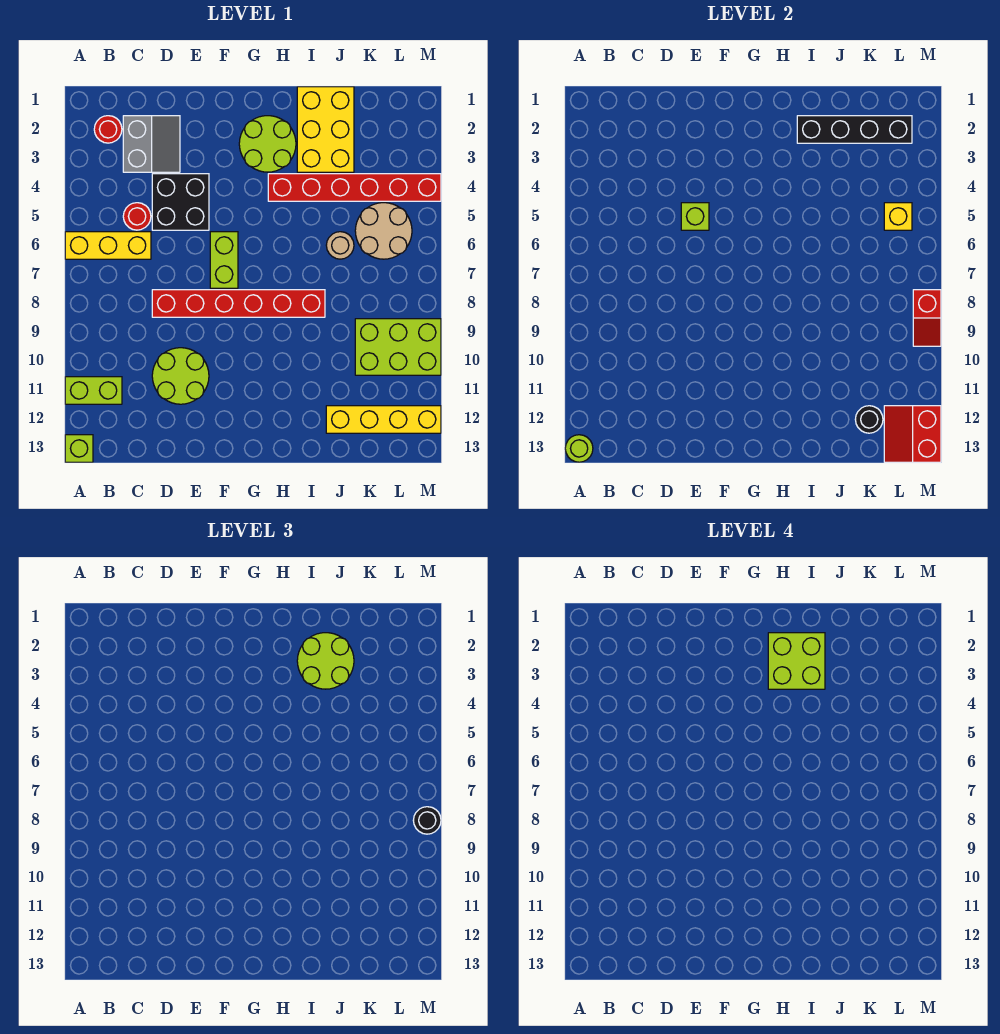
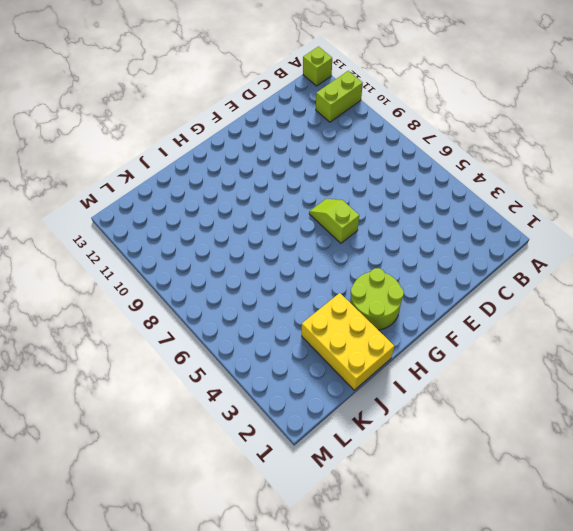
lime slope F6:F7 level 1 top 6 -> lime brick F6:F7 level 1
none -> yellow brick A6:C6 level 1
none -> red round brick B2 level 1
none -> grey slope C2:D3 level 1 top C

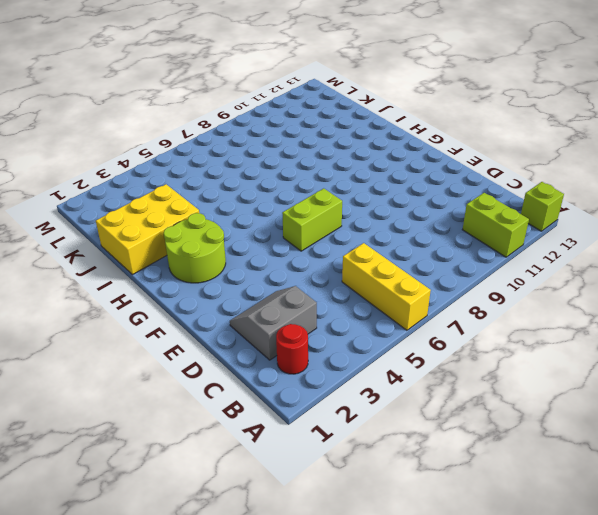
none -> red round brick C5 level 1
none -> black brick D4:E5 level 1
none -> red brick D8:I8 level 1

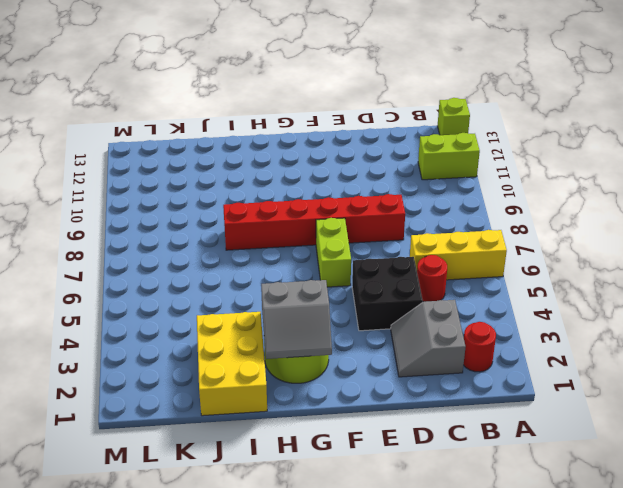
grey slope G2:H3 level 2 top 3 -> none
none -> lime round brick D10:E11 level 1
none -> red brick H4:M4 level 1
none -> tan round brick J6 level 1

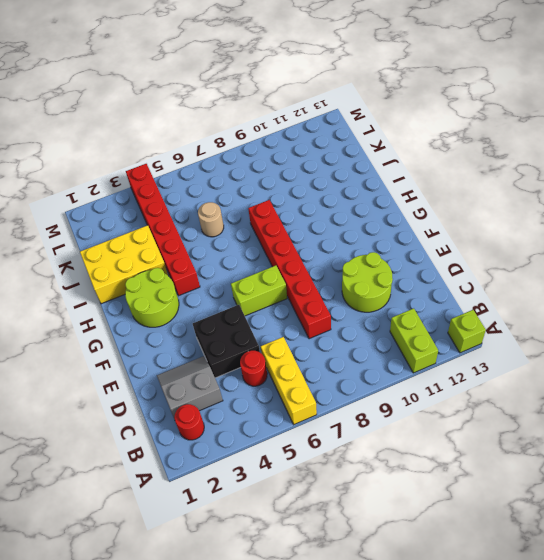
none -> yellow brick J12:M12 level 1
none -> tan round brick K5:L6 level 1
none -> lime brick K9:M10 level 1

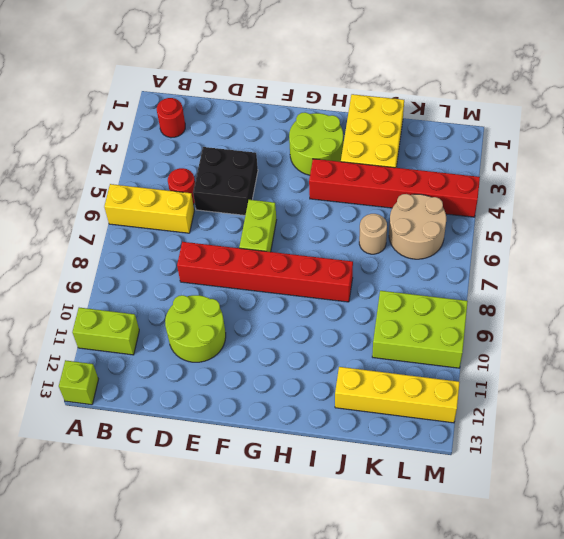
none -> grey slope C2:D3 level 1 top C
none -> lime round brick A13 level 2
none -> lime brick E5 level 2

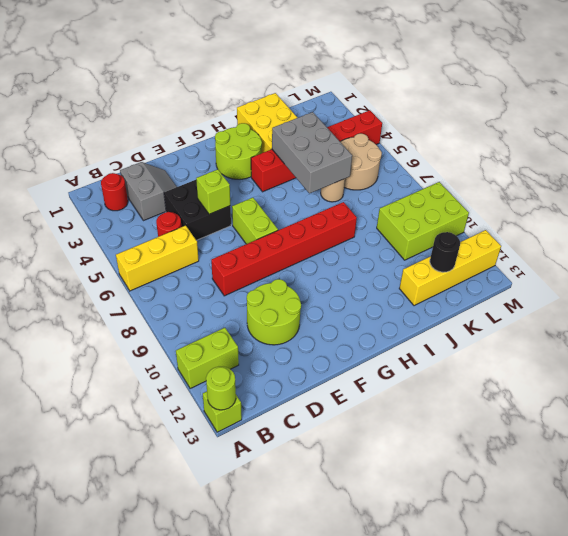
grey brick I4:J6 level 2 -> none
none -> black brick I2:L2 level 2
none -> yellow brick L5 level 2
none -> red slope L12:M13 level 2 top M

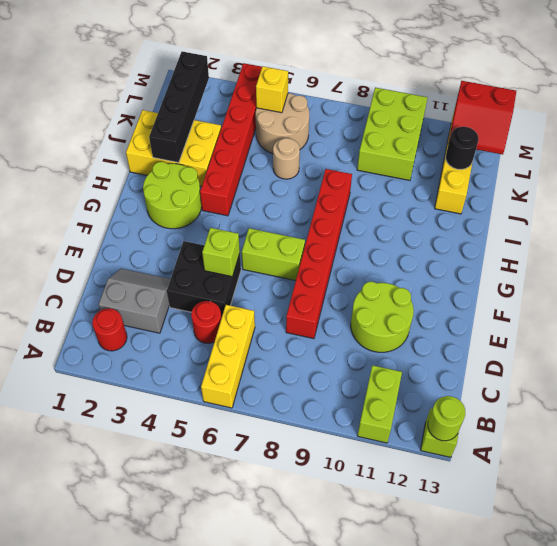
none -> red slope M8:M9 level 2 top 8
none -> lime round brick I2:J3 level 3
none -> black round brick M8 level 3

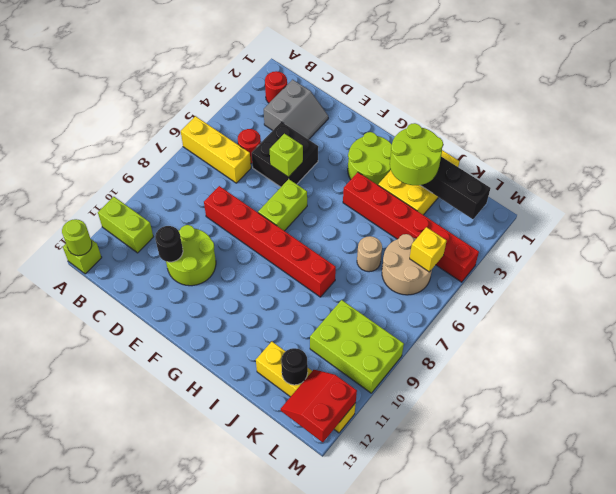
black round brick D11 level 2 -> black round brick M8 level 3
none -> red slope M8:M9 level 2 top 8
none -> lime brick H2:I3 level 4

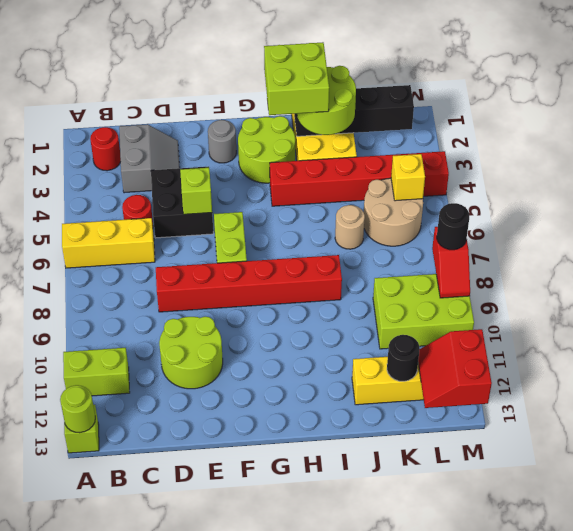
grey round brick F2 level 1 -> none

